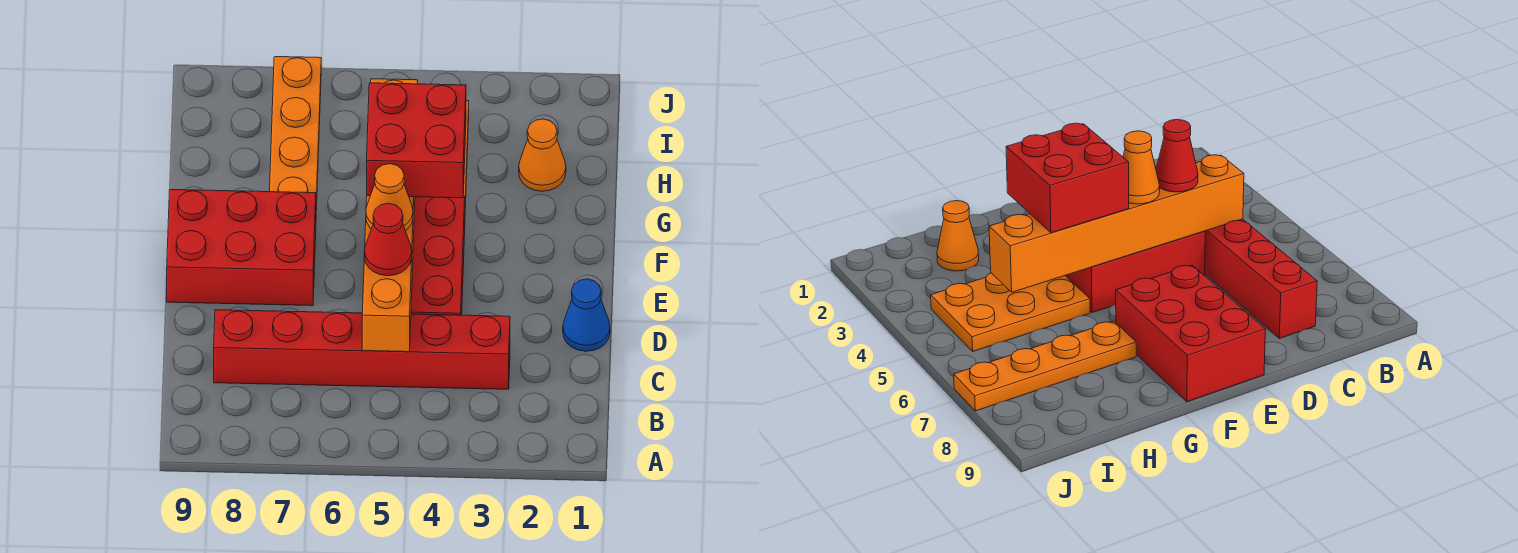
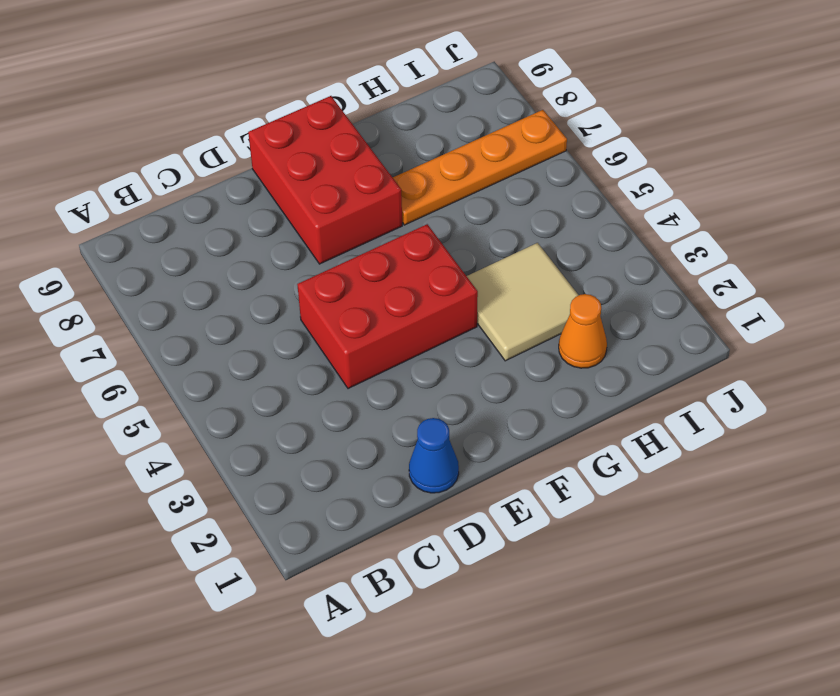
tan tile G3:H4 level 1 -> orange plate G4:I5 level 1
none -> red brick C3:C8 level 1
none -> orange brick C5:H5 level 2

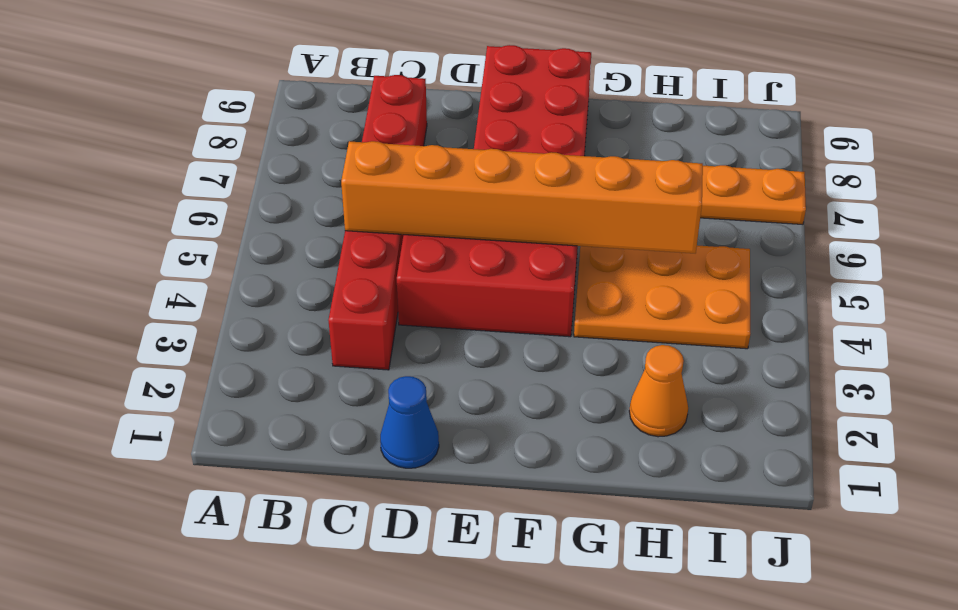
none -> red cone D5 level 3
none -> orange cone E5 level 3

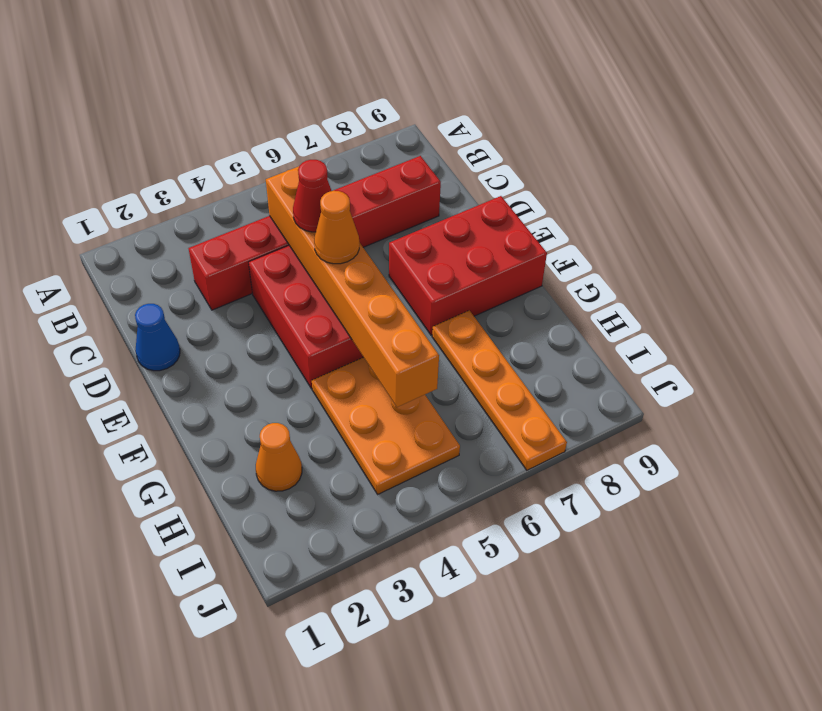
none -> red brick F4:G5 level 3

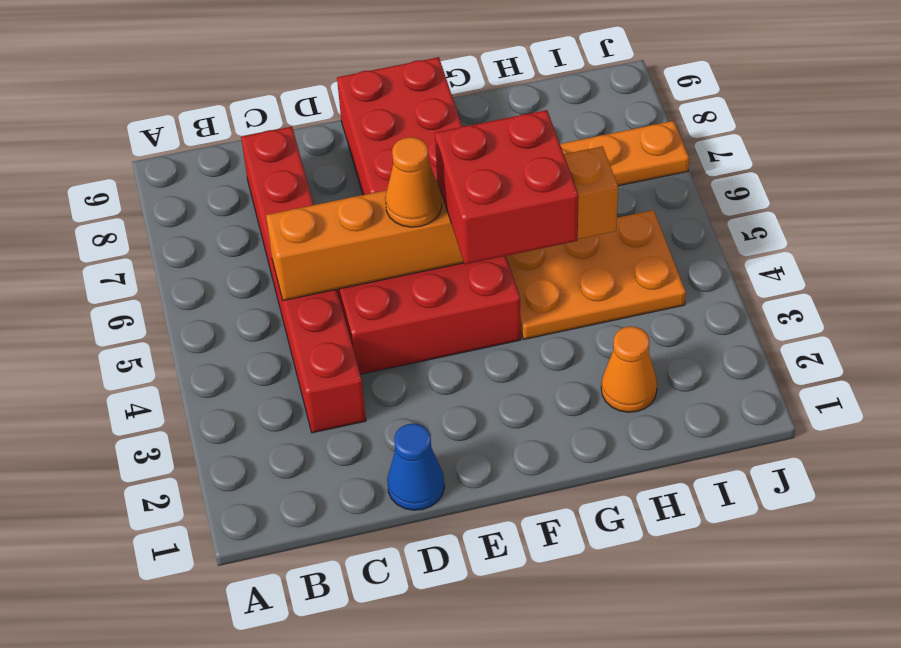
none -> red cone D5 level 3

